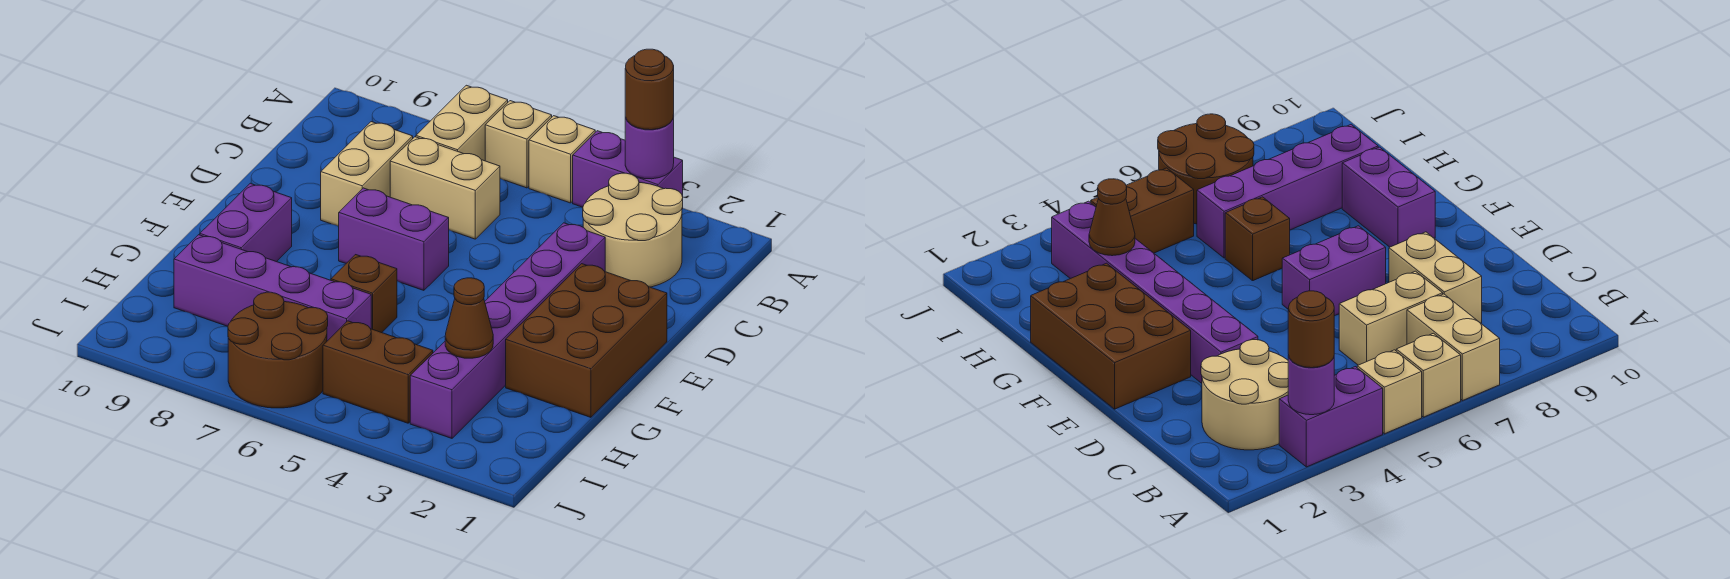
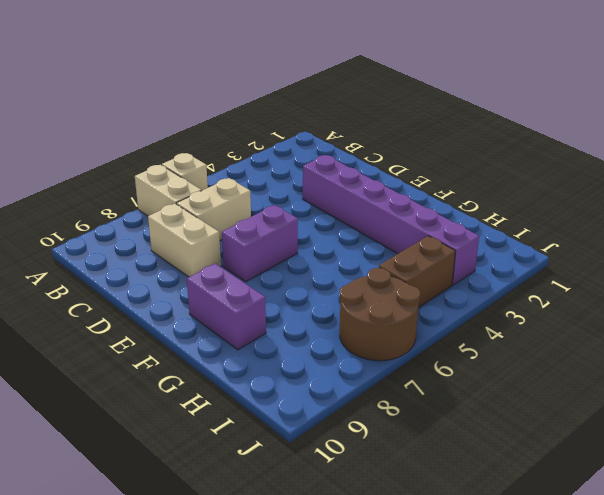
none -> purple brick A3:A4 level 1
none -> tan brick A5 level 1
none -> tan round brick B2:C3 level 1

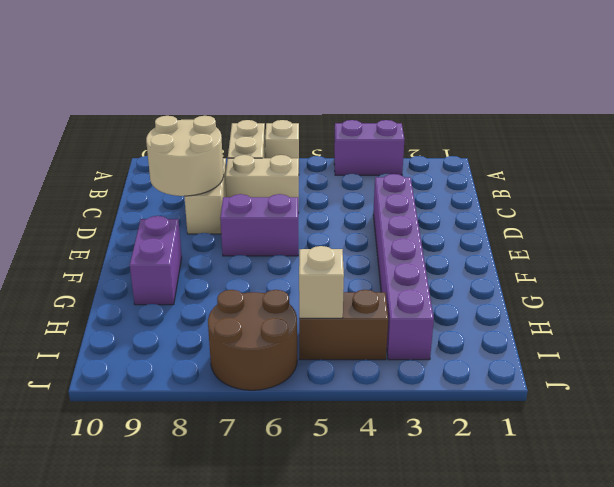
tan round brick C8:D9 level 2 -> tan round brick B2:C3 level 1
tan brick I5 level 2 -> tan brick A5 level 1
none -> brown brick E1:G2 level 1
none -> brown brick G6 level 1
none -> purple brick H6:H9 level 1

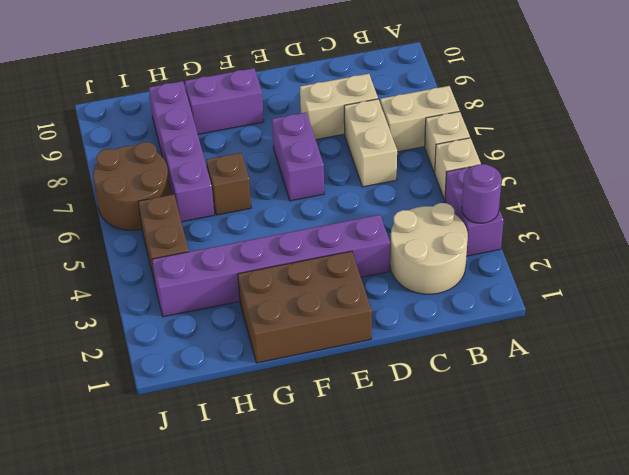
none -> brown cone H3 level 2
none -> brown round brick A3 level 3

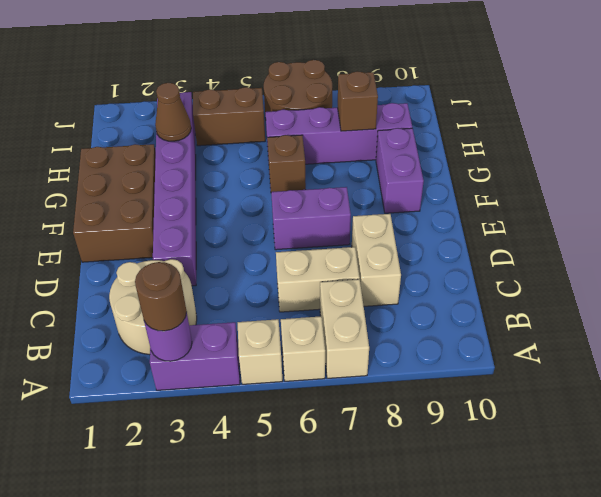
brown brick H8 level 2 -> none

